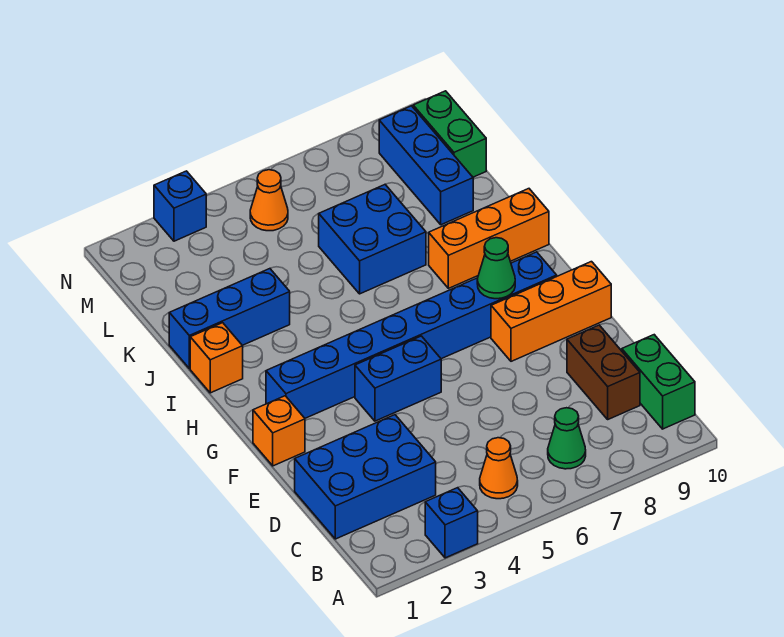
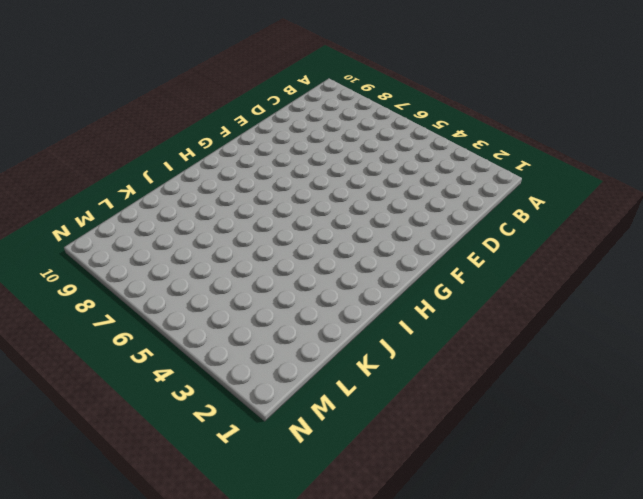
none -> blue brick A3 level 1
none -> orange cone B5 level 1
none -> green cone B7 level 1

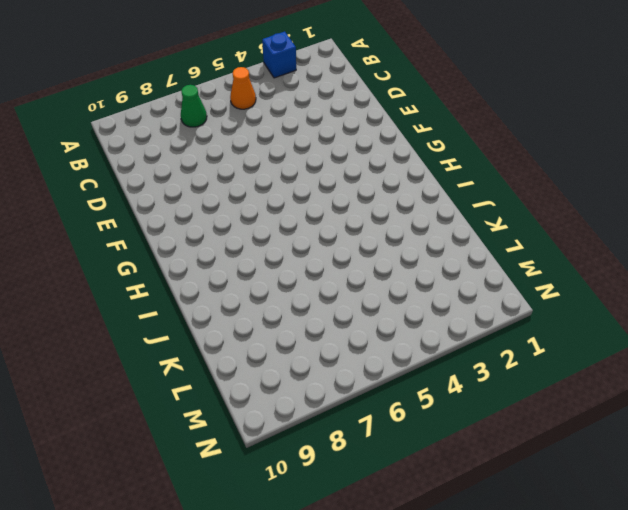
none -> green brick B10:C10 level 1
none -> blue brick C1:D3 level 1
none -> brown brick C9:D9 level 1

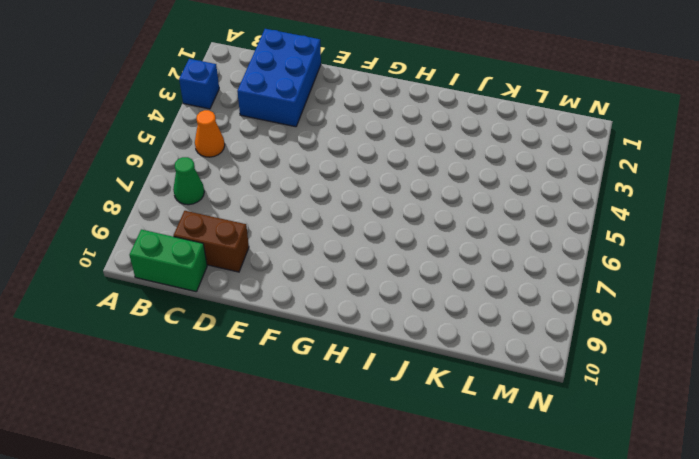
none -> orange brick F1 level 1
none -> blue brick F4:F5 level 1
none -> orange brick F8:F10 level 1

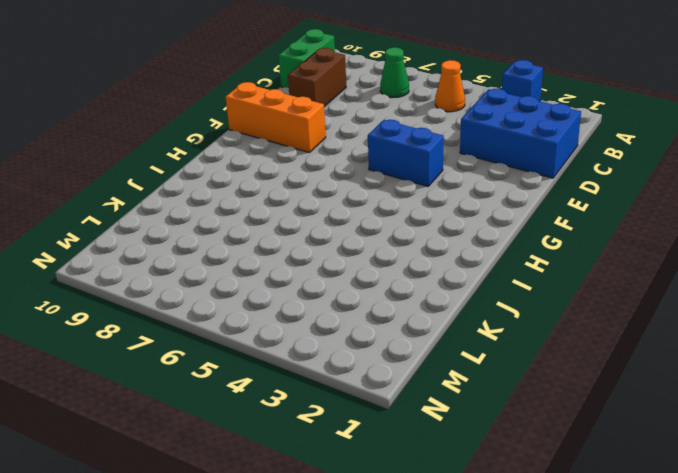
none -> orange brick F1 level 1
none -> blue brick G2:G9 level 1
none -> orange brick I1 level 1

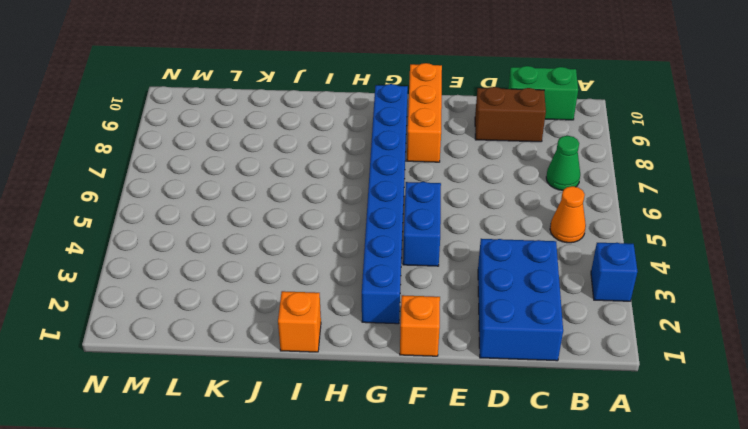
none -> orange brick I8:I10 level 1
none -> blue brick J1:J3 level 1
none -> blue brick J6:K7 level 1

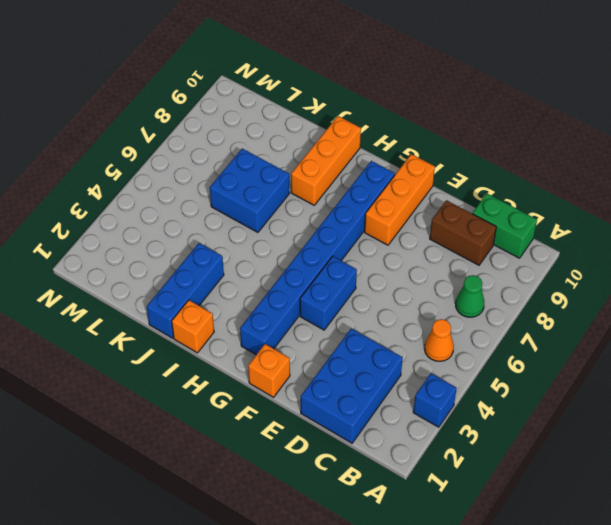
none -> blue brick K9:M9 level 1
none -> green brick L10:M10 level 1
none -> orange cone M5 level 1

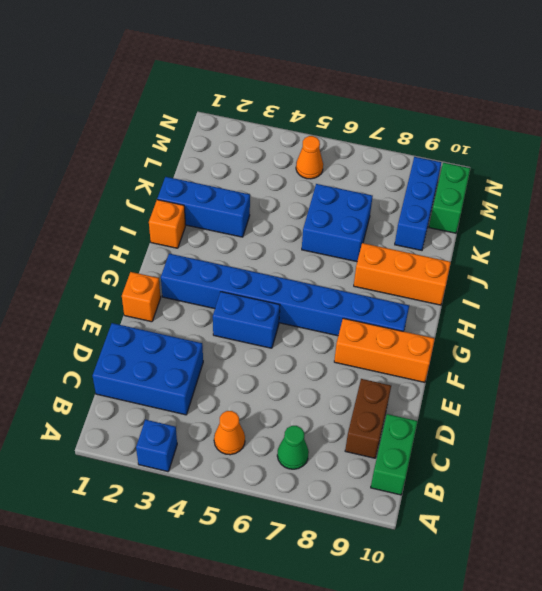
none -> blue brick N3 level 1
none -> green cone G8 level 2

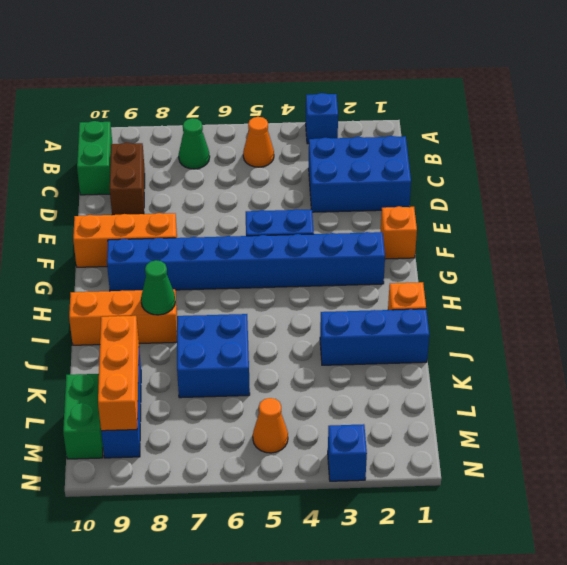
green cone I8 level 2 -> green cone G8 level 2
orange brick K9:M9 level 2 -> none

